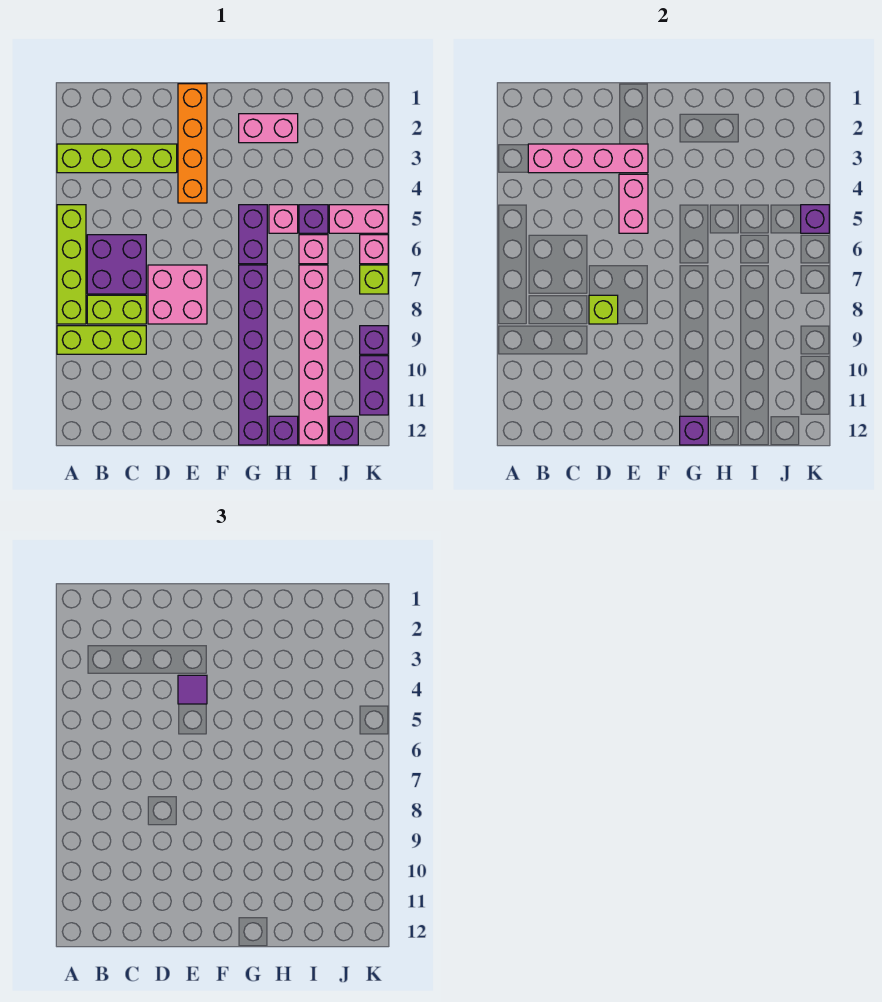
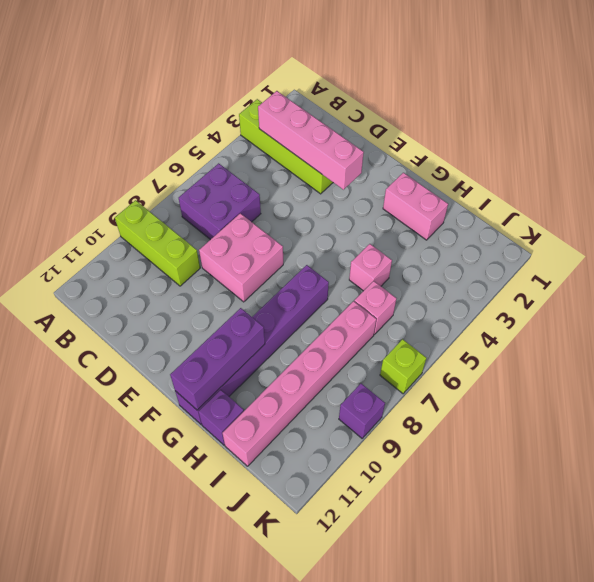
purple brick G10:G12 level 2 -> purple brick G12 level 2
none -> lime brick A5:A8 level 1
none -> lime brick B8:C8 level 1
none -> orange brick E1:E4 level 1

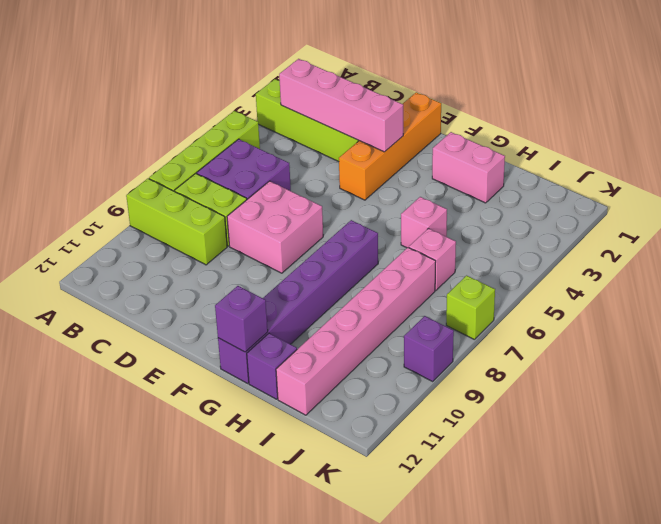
none -> purple brick G5:G6 level 1
none -> purple brick I5 level 1
none -> pink brick J5:K5 level 1

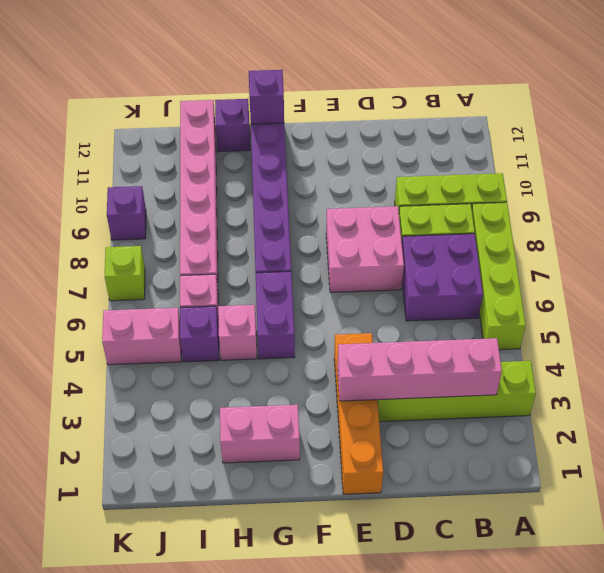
none -> purple brick J12 level 1
none -> pink brick K6 level 1
none -> purple brick K10:K11 level 1

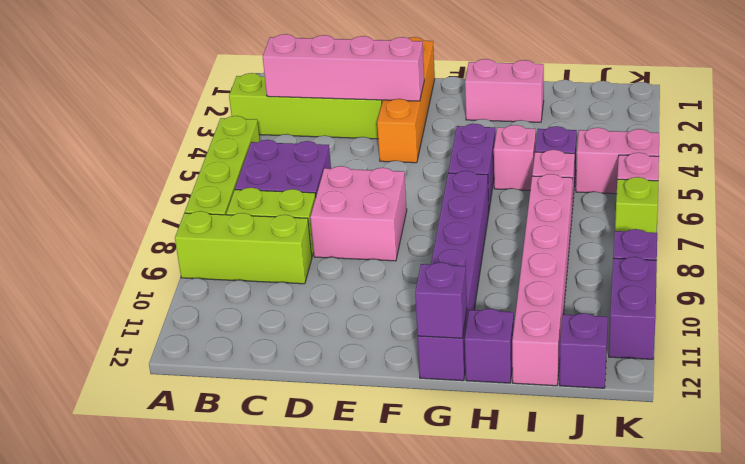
none -> lime brick D8 level 2
none -> pink brick E4:E5 level 2
none -> purple brick K5 level 2

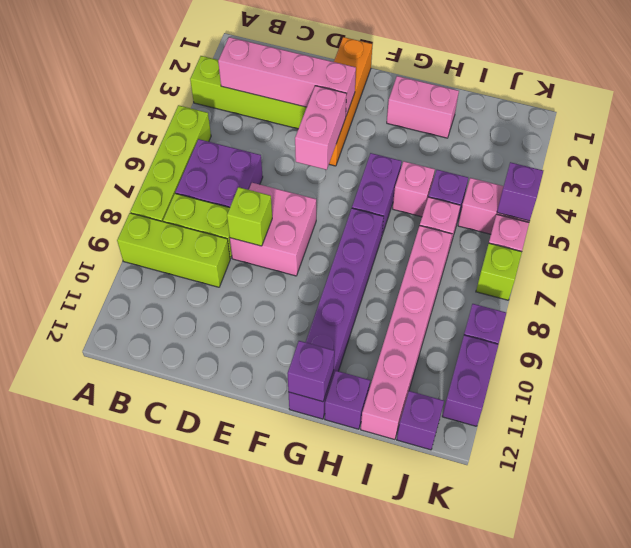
none -> purple tile E4 level 3

